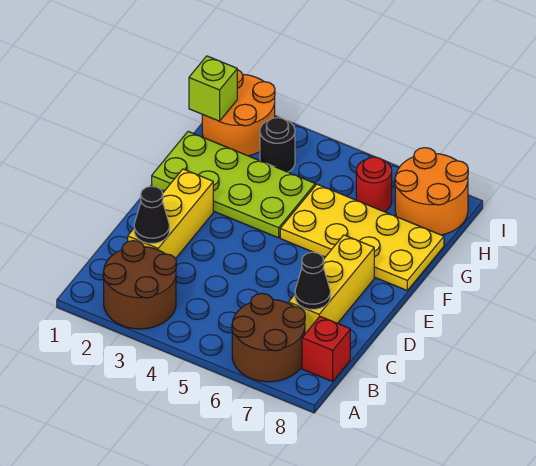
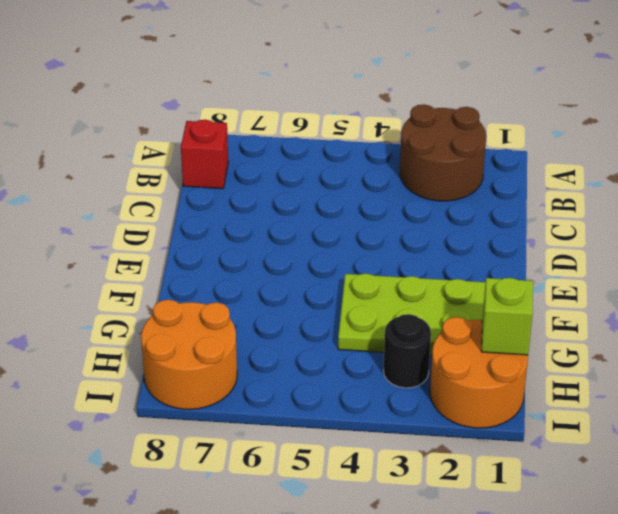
none -> brown round brick A6:B7 level 1
none -> yellow brick C2:E2 level 1
none -> yellow brick C7:E7 level 1

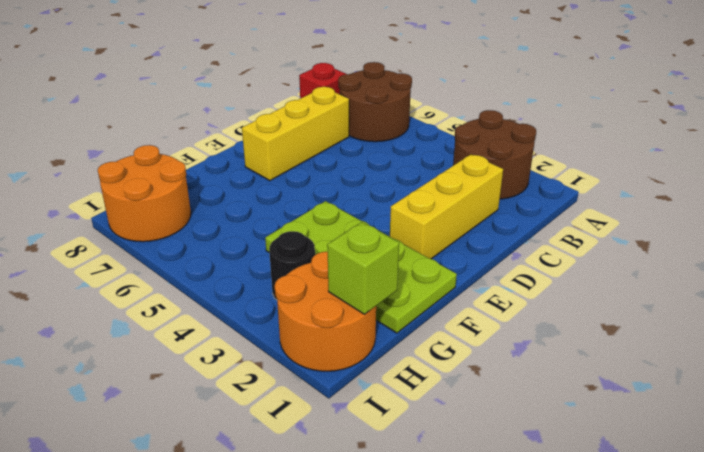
none -> yellow plate F5:G8 level 1
none -> red round brick H6 level 1
none -> black cone C2 level 2

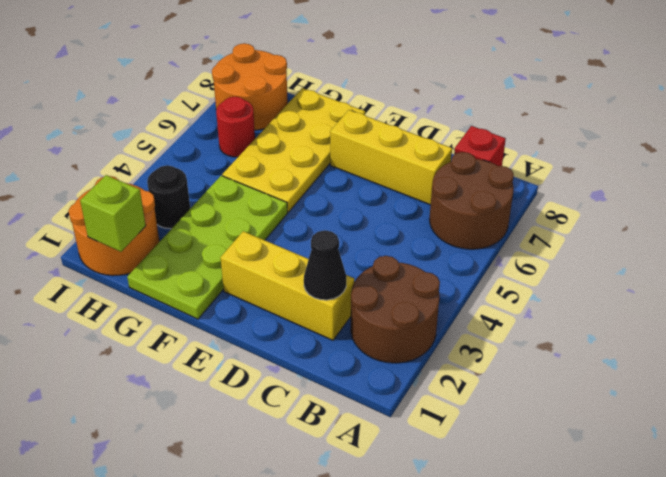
none -> black cone C7 level 2

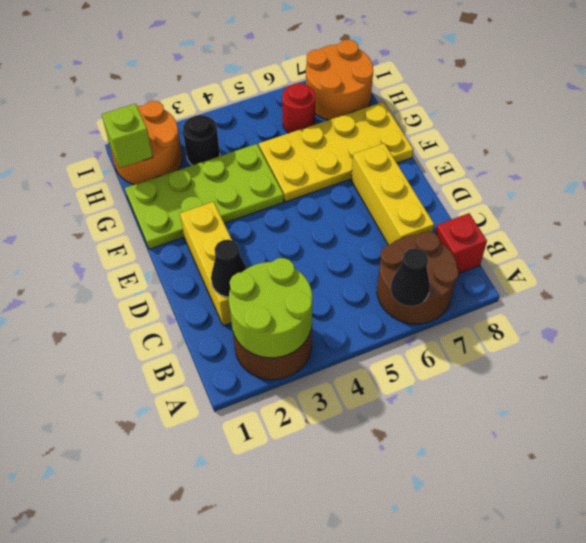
lime round brick A2:B3 level 2 -> none
black cone A6 level 2 -> black cone C7 level 2

